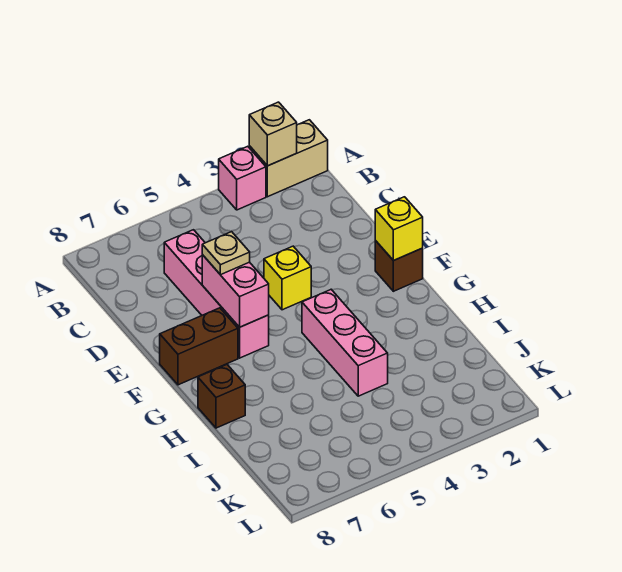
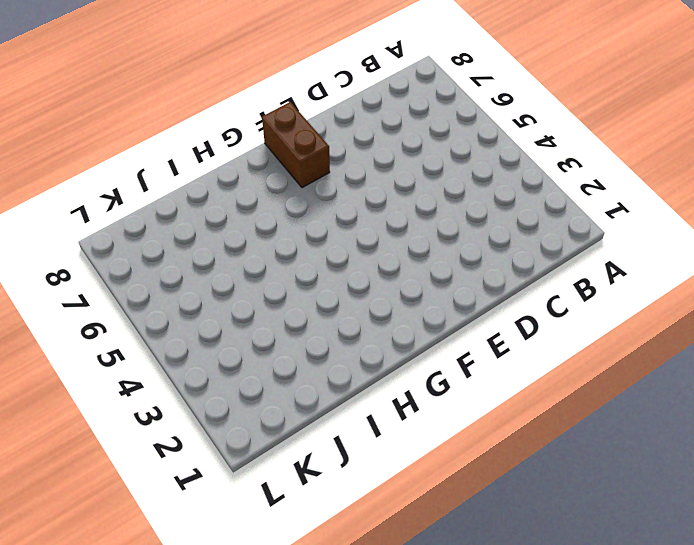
none -> tan brick A1:A2 level 1
none -> pink brick A3 level 1
none -> pink brick C6:F6 level 1

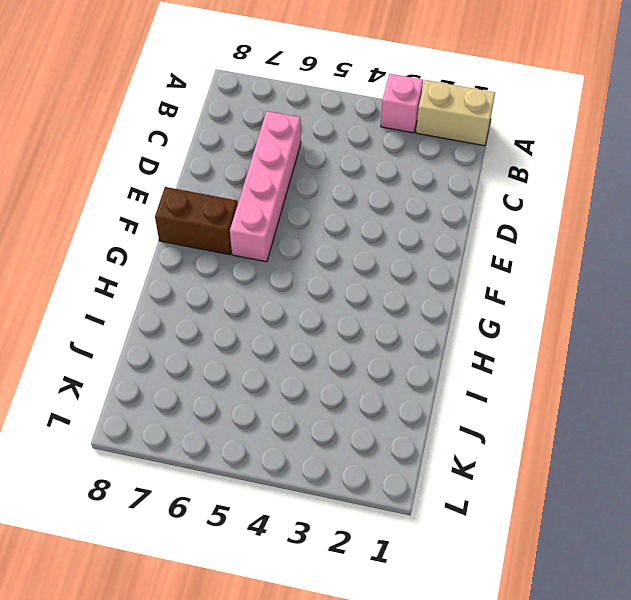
none -> yellow brick E4 level 1
none -> brown brick F1 level 1
none -> pink brick G4:I4 level 1

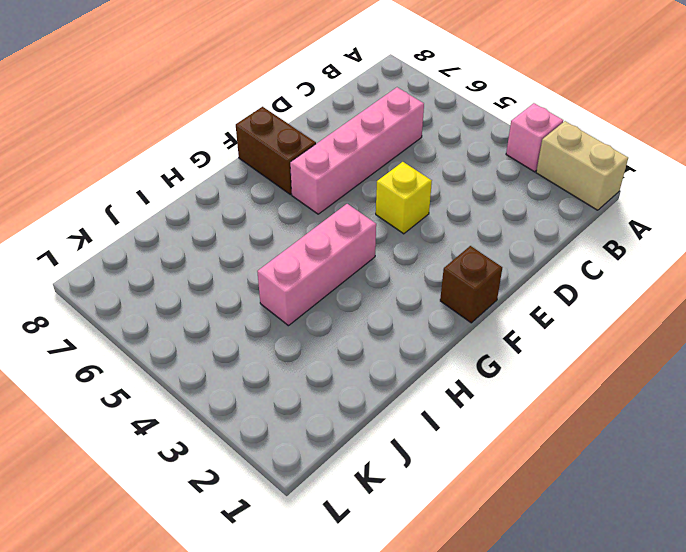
none -> brown brick H8 level 1
none -> tan brick A2 level 2
none -> pink brick E6:F6 level 2

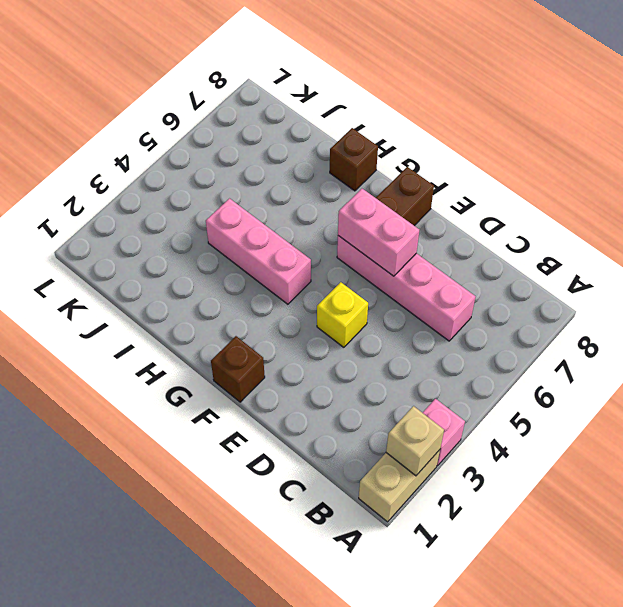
none -> yellow brick F1 level 2
none -> tan plate E6 level 3

